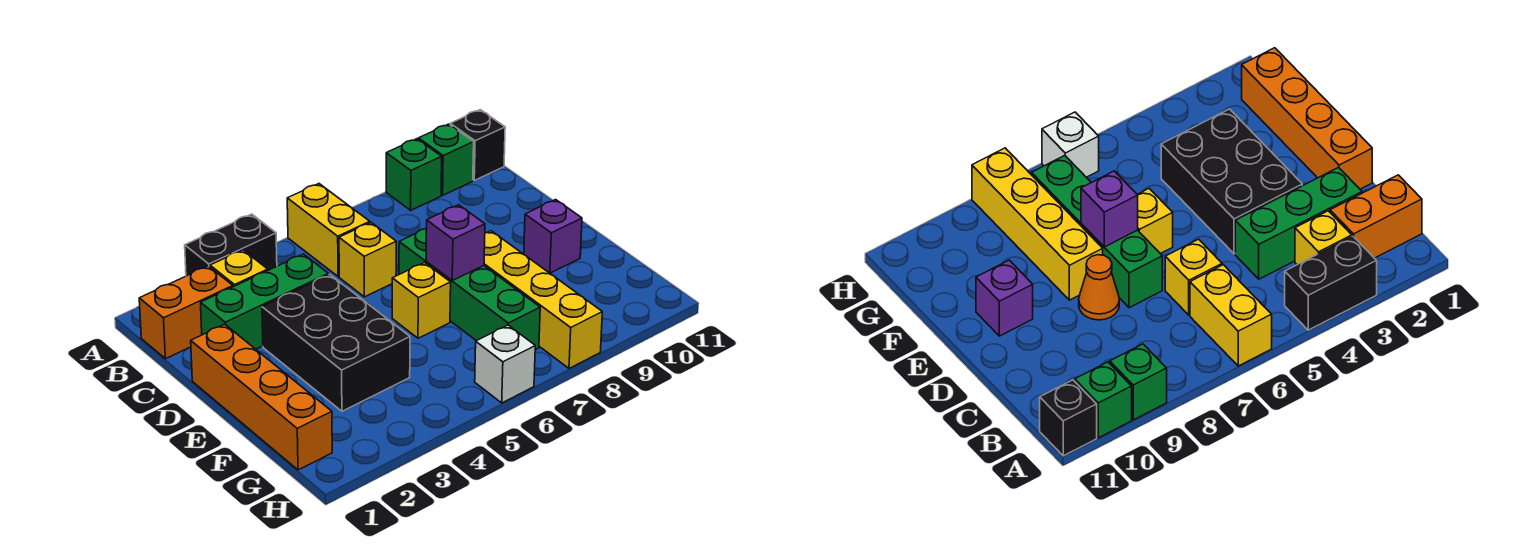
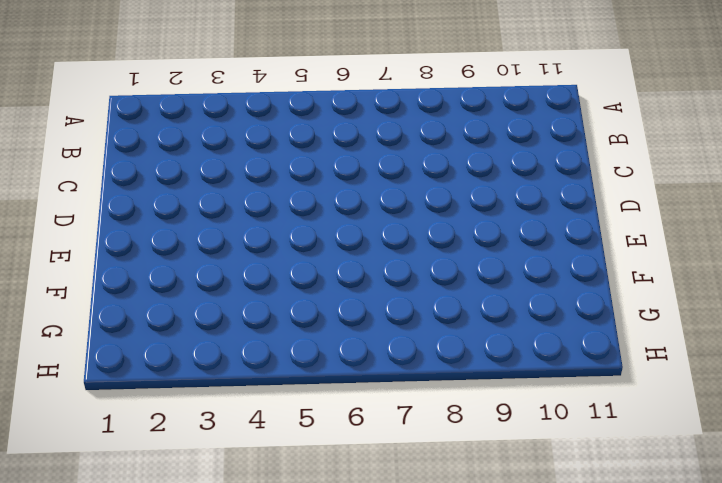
none -> black brick A3:A4 level 1
none -> yellow brick A6:B6 level 1
none -> green brick A9 level 1

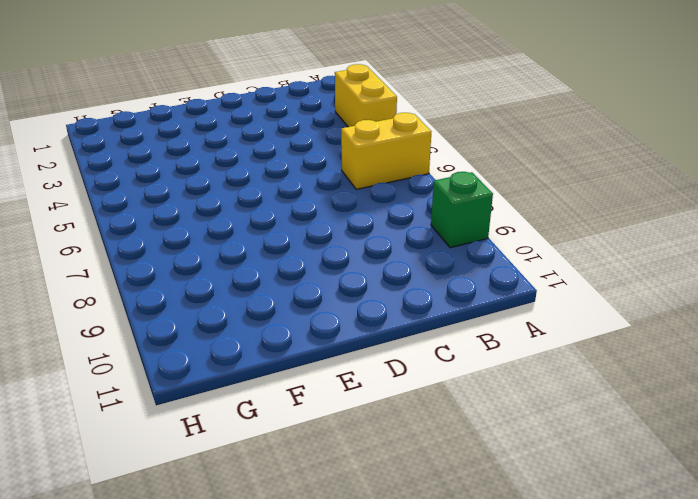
yellow brick A3:A4 level 1 -> black brick A3:A4 level 1
none -> green brick A10 level 1
none -> black brick A11 level 1
none -> orange brick B1:B2 level 1

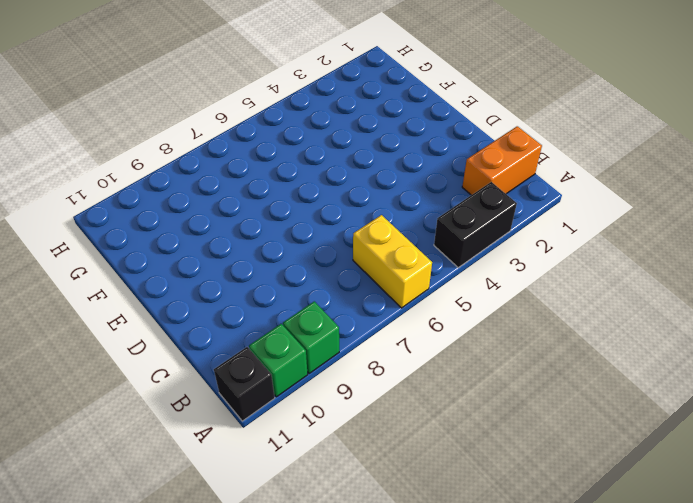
none -> yellow brick B3 level 1
none -> green brick C2:C4 level 1
none -> yellow brick C6 level 1

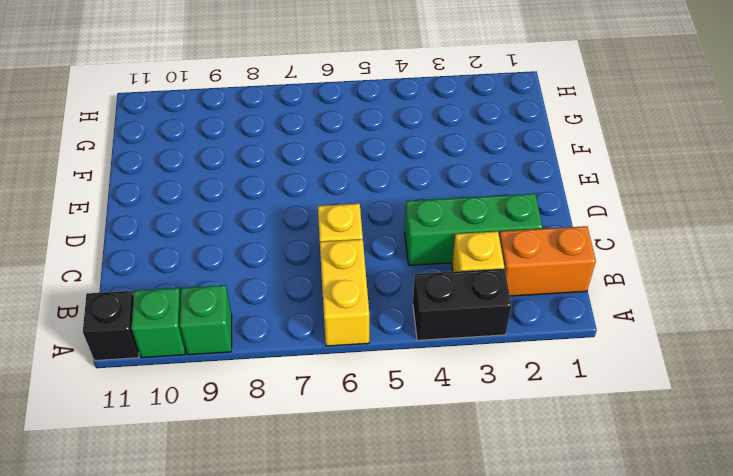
none -> orange brick D1:G1 level 1
none -> black brick D3:F4 level 1
none -> green brick D7:G7 level 1

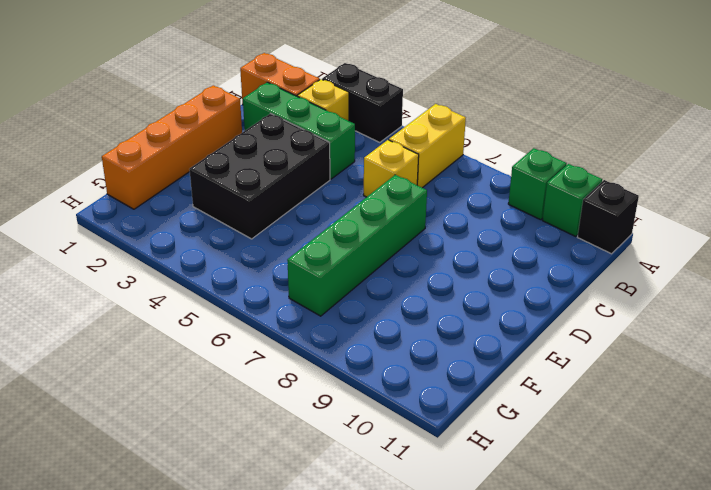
none -> orange cone D8 level 1
none -> yellow brick E6 level 1
none -> yellow brick E8:H8 level 1

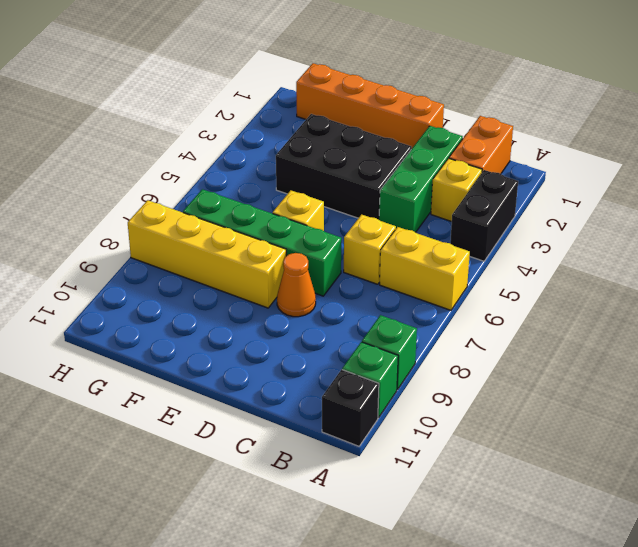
none -> purple brick E10 level 1
none -> white brick H6 level 1
none -> purple brick E7 level 2

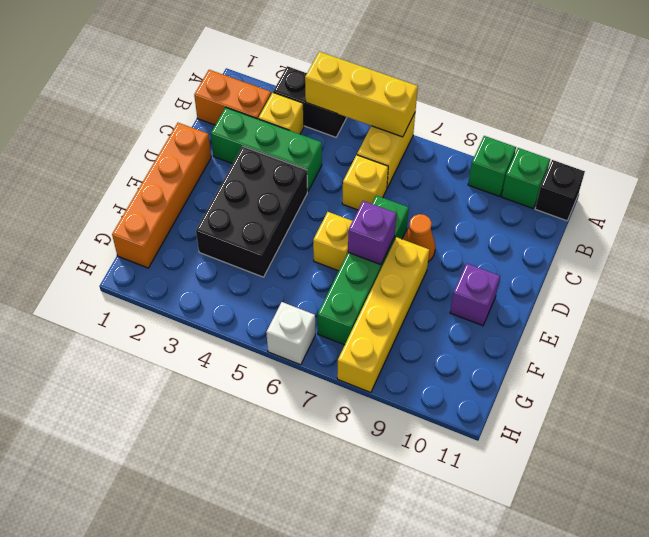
yellow brick A4:A6 level 2 -> none

